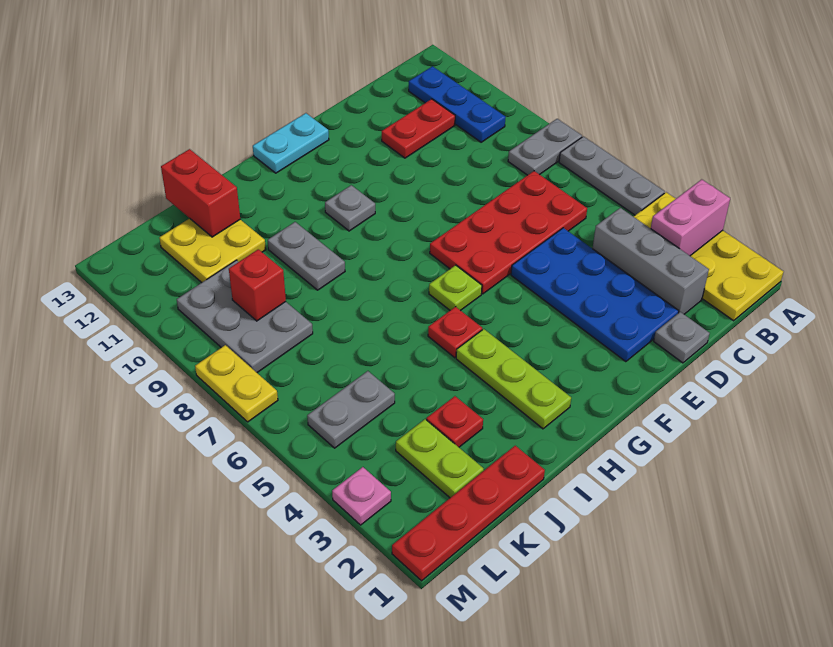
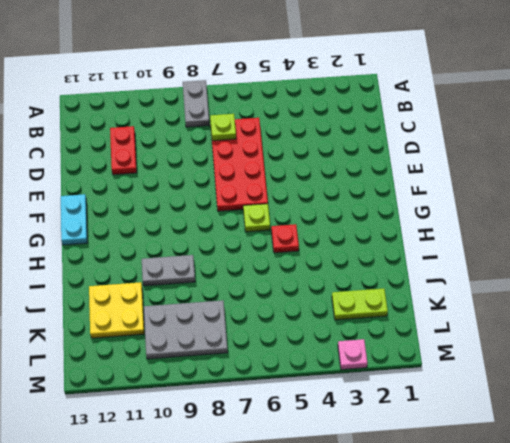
lime plate C7 level 2 -> none
none -> yellow plate A1:B4 level 1
none -> grey plate A5:A7 level 1
none -> blue plate B10:B12 level 1

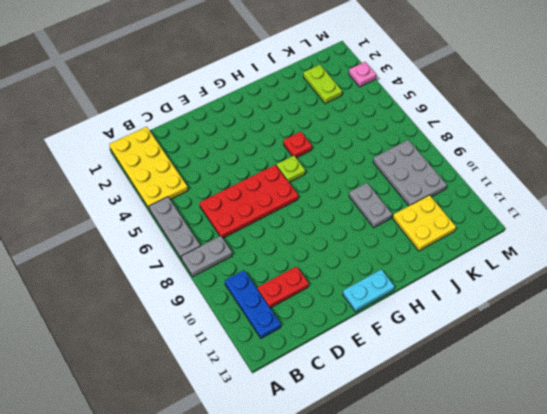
none -> grey brick C2:C4 level 1
none -> grey plate D1 level 1
none -> blue plate D2:E5 level 1

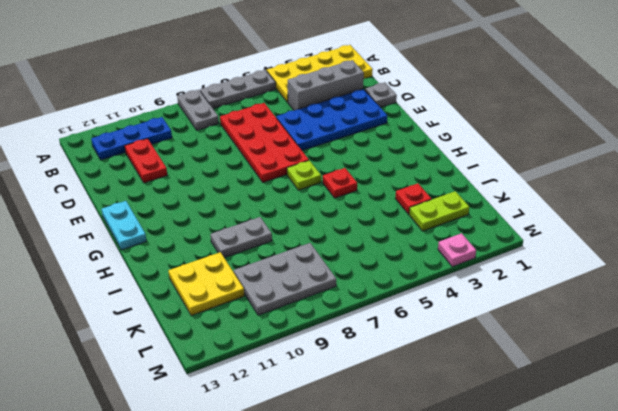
none -> grey plate G10 level 1
none -> lime plate H2:H4 level 1
none -> red plate J1:M1 level 1

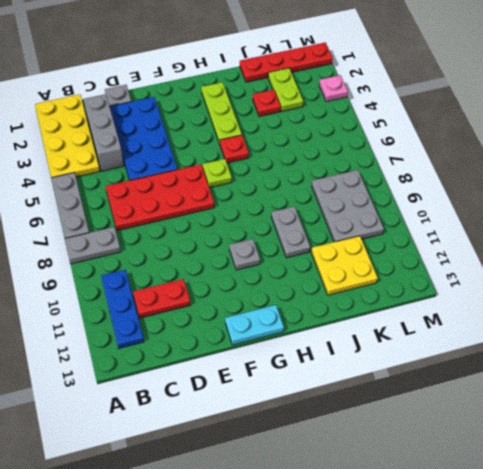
none -> grey plate K5:L5 level 1
none -> yellow plate M7:M8 level 1
none -> pink brick A3:B3 level 2

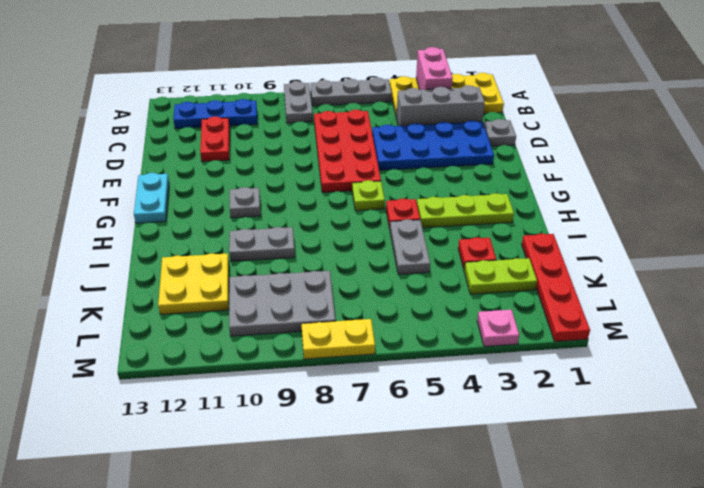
grey plate I5:J5 level 1 -> grey plate K5:L5 level 1
none -> red brick J12:J13 level 2
none -> red brick K9 level 2

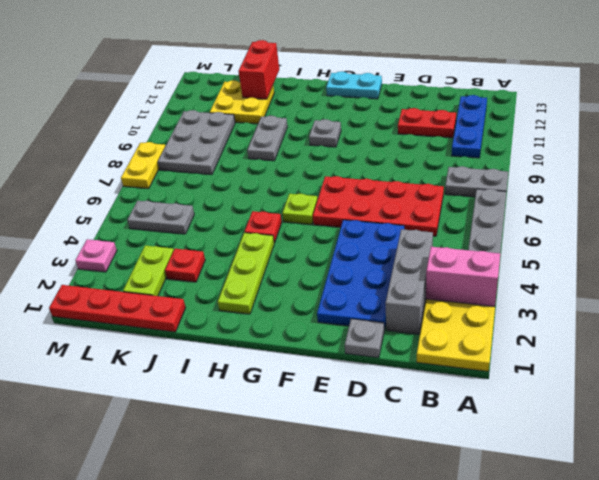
none -> red brick K9 level 2

